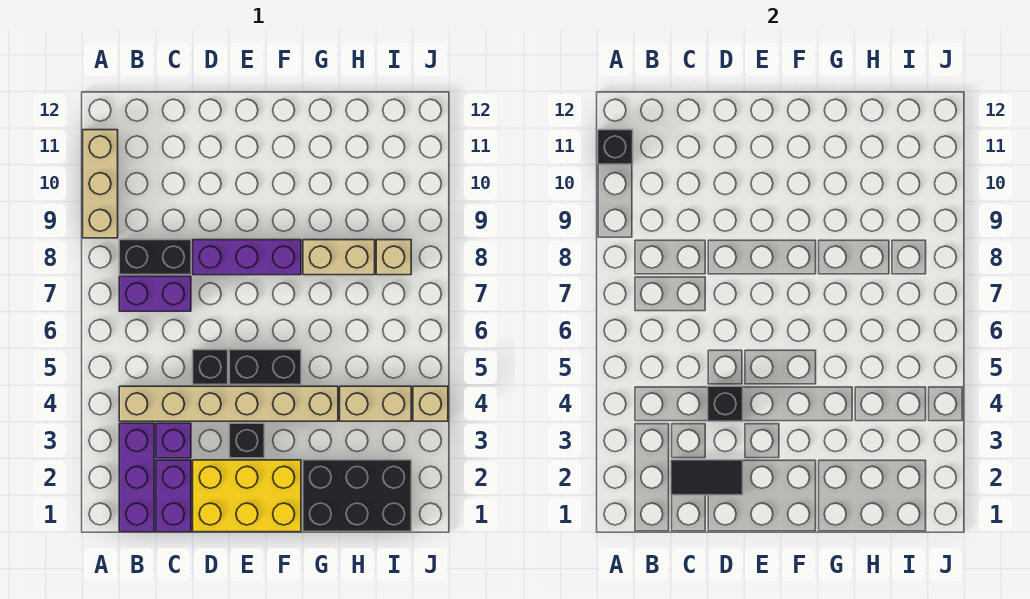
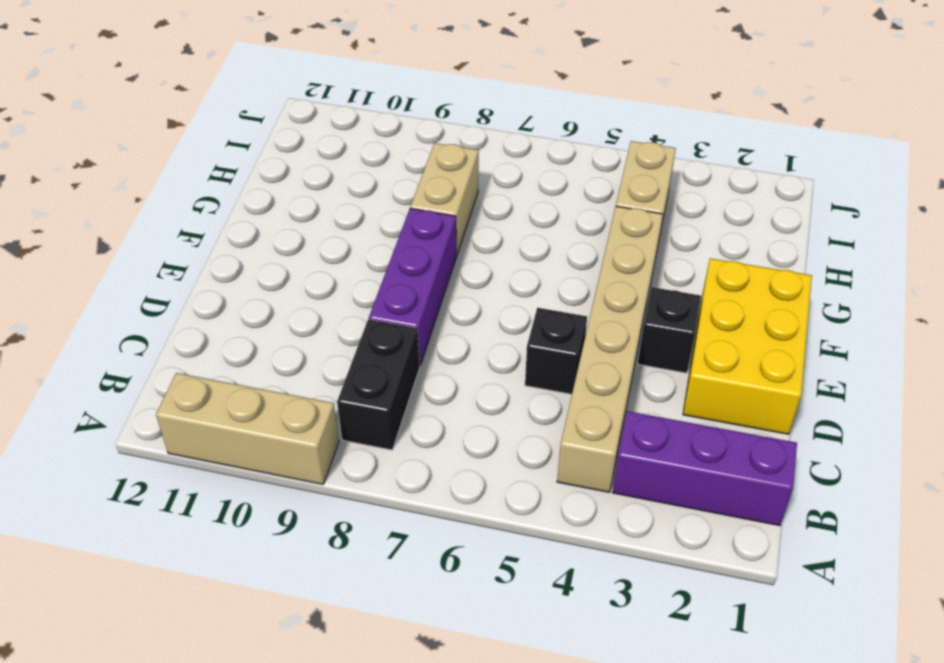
none -> purple brick B7:C7 level 1
none -> purple brick C1:C2 level 1
none -> purple brick C3 level 1

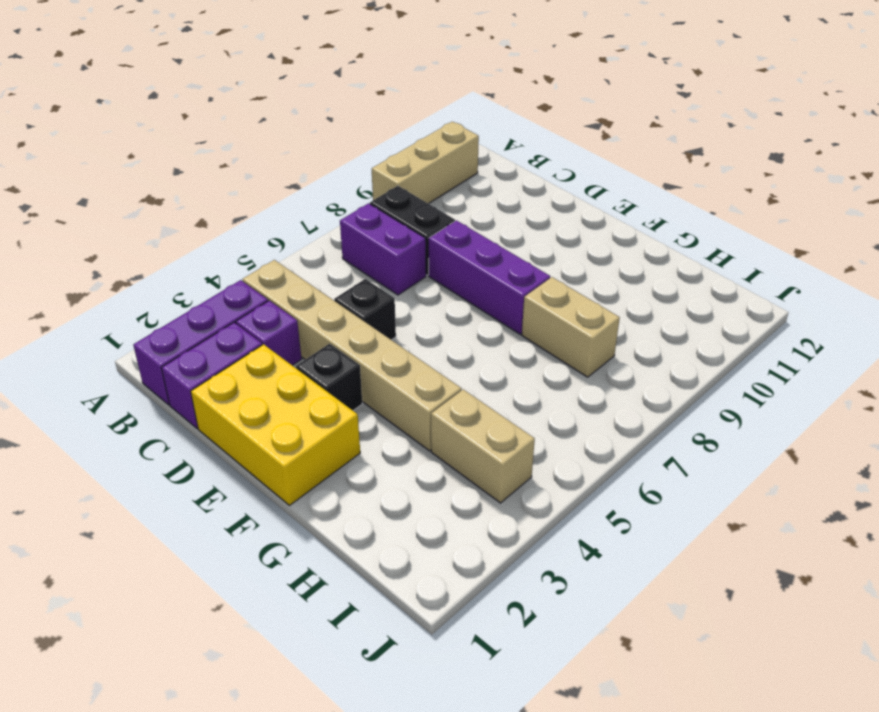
none -> black brick E5:F5 level 1
none -> black brick G1:I2 level 1
none -> tan brick I8 level 1

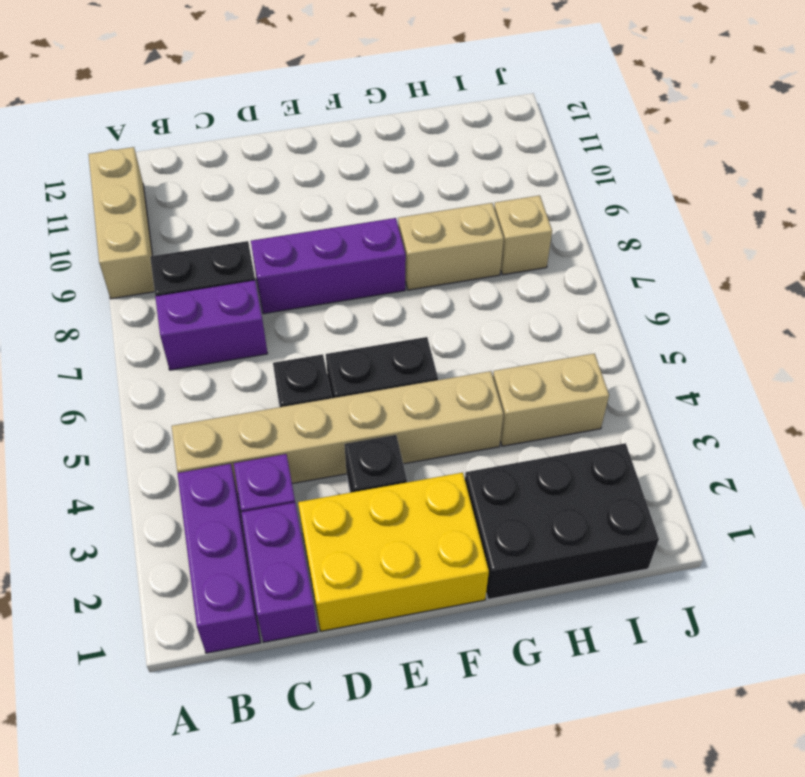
none -> tan brick J4 level 1
none -> black brick A11 level 2
none -> black tile C2:D2 level 2

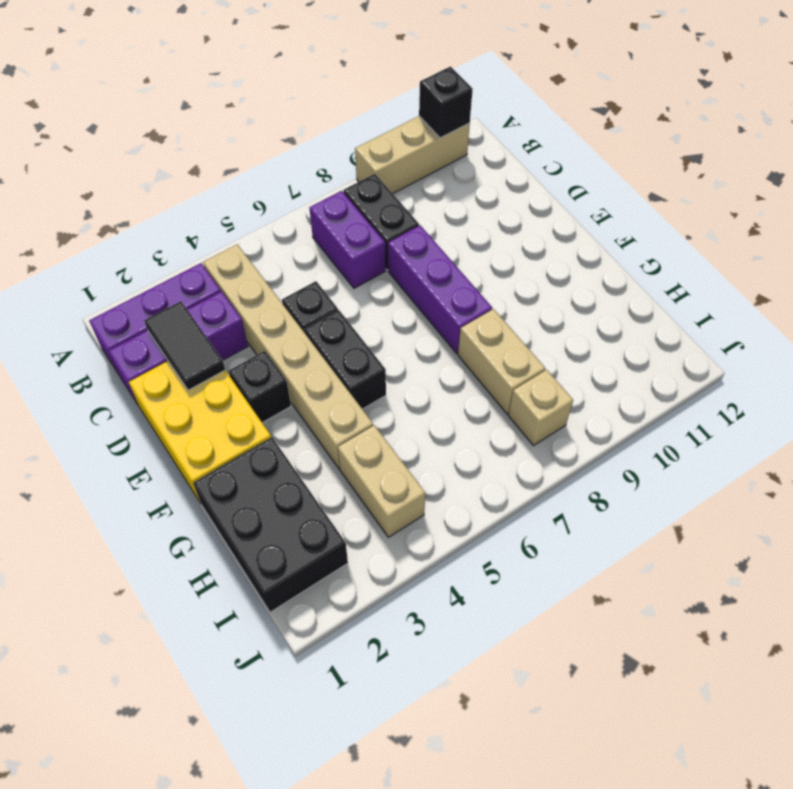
none -> tan brick J4 level 1
none -> black brick D4 level 2

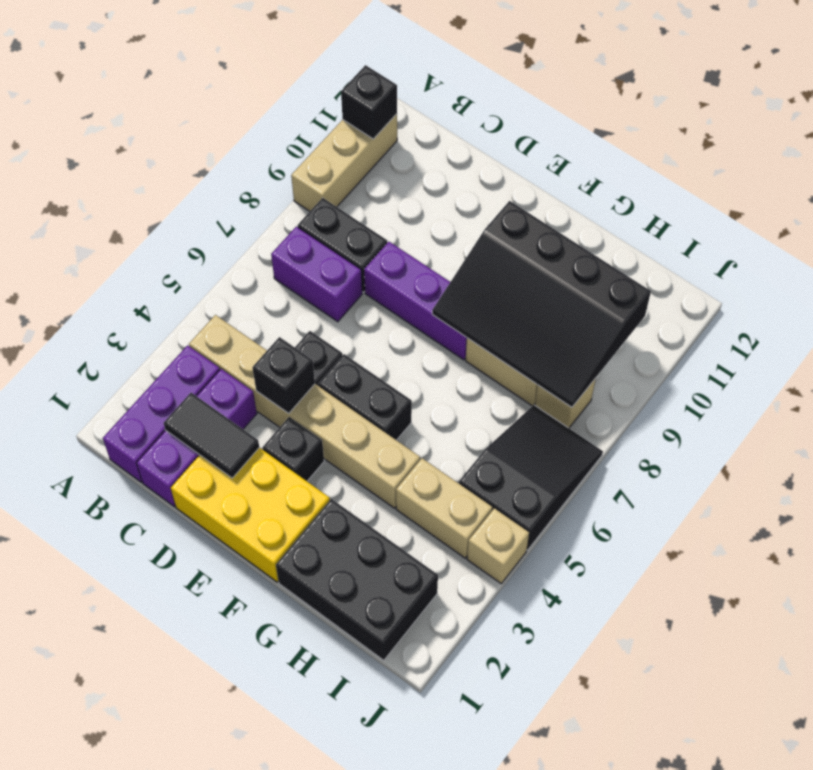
black slope F8:I10 level 2 top 10 -> none
black slope I5:J7 level 1 top 5 -> none

